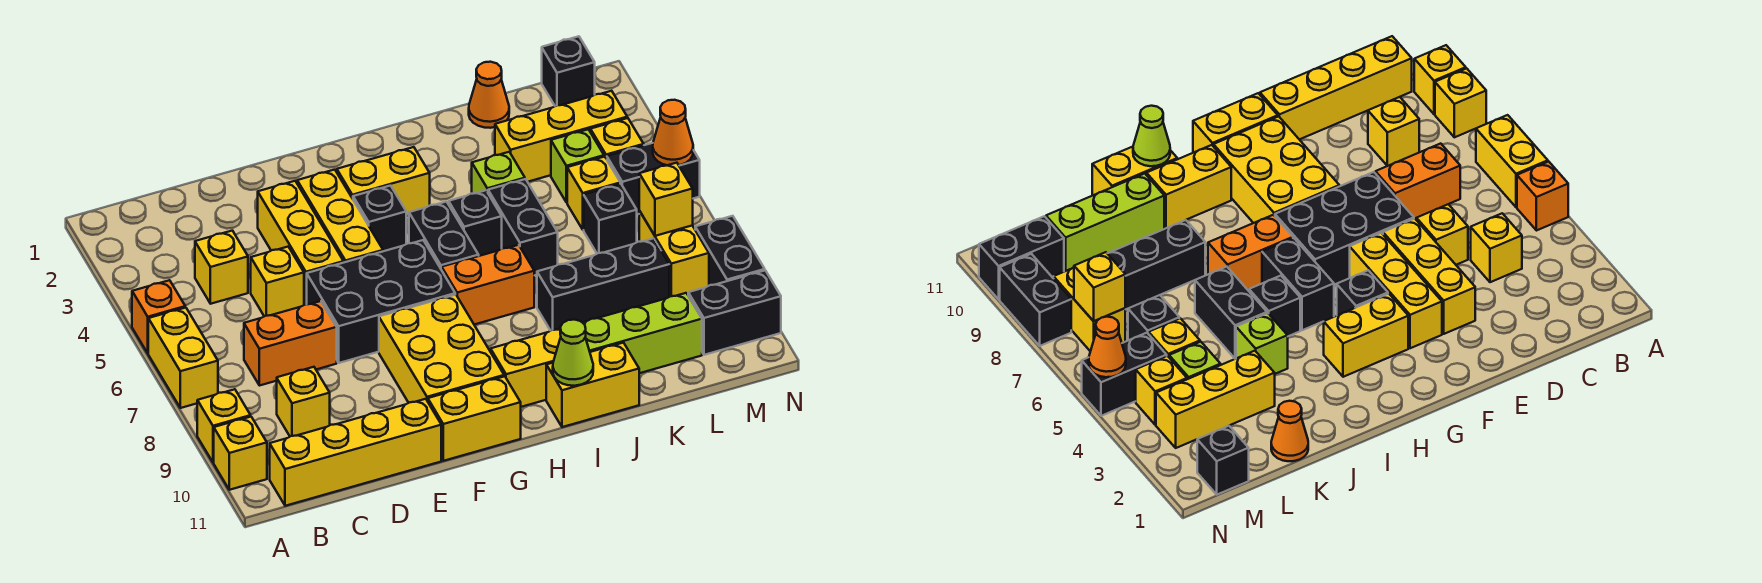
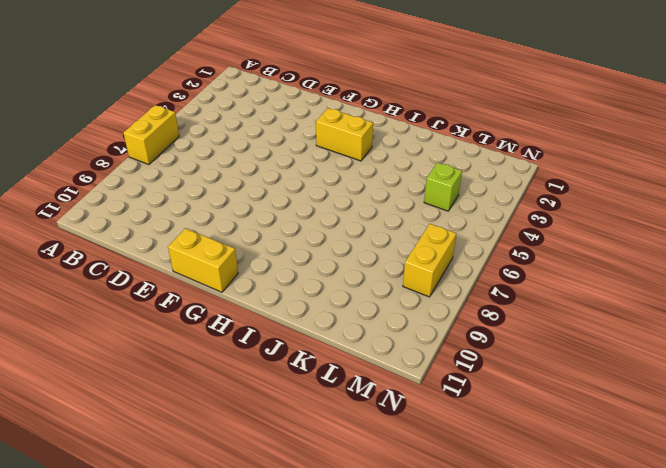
none -> orange brick A5 level 1
none -> yellow brick A9 level 1
none -> yellow brick A10 level 1
none -> yellow brick B11:E11 level 1

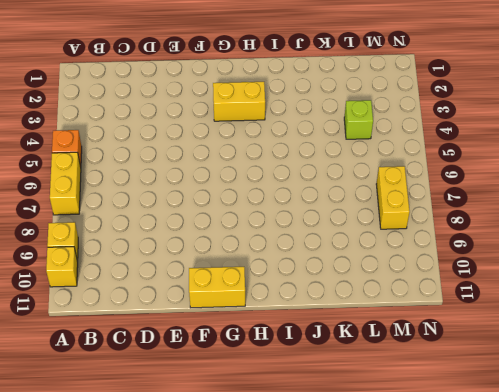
none -> yellow brick B11:E11 level 1
none -> yellow brick C4 level 1
none -> orange brick C7:D7 level 1
none -> yellow brick C9 level 1

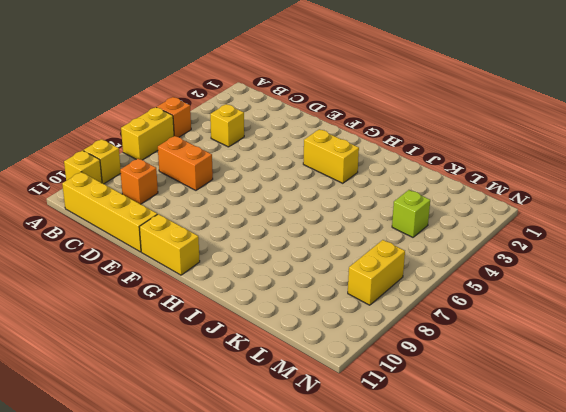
orange brick C9 level 1 -> yellow brick C9 level 1
none -> yellow brick D5 level 1
none -> yellow brick E3:E5 level 1
none -> black brick E6:G7 level 1
none -> yellow brick F3:F5 level 1

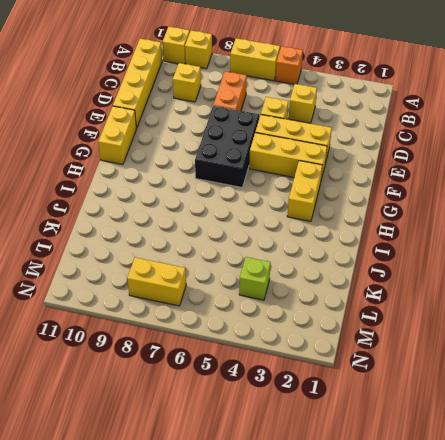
none -> yellow brick F8:G10 level 1
none -> black brick G4 level 1
none -> black brick H5:H6 level 1
none -> orange brick H7:I7 level 1

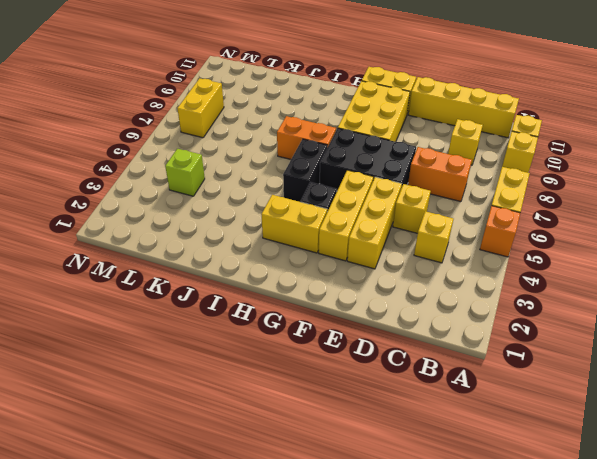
none -> yellow brick H10:I10 level 1
none -> black brick I5 level 1
none -> yellow brick I11:J11 level 1
none -> lime brick J4 level 1

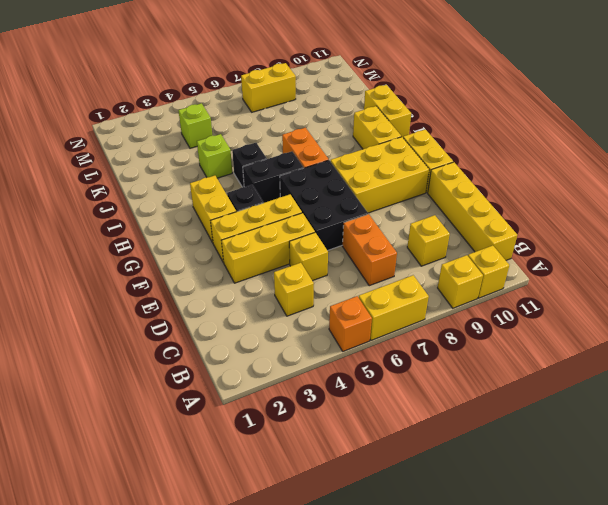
none -> black brick J5:J6 level 1
none -> black brick J8:L8 level 1
none -> lime brick J10:L10 level 1
none -> orange cone K1 level 1

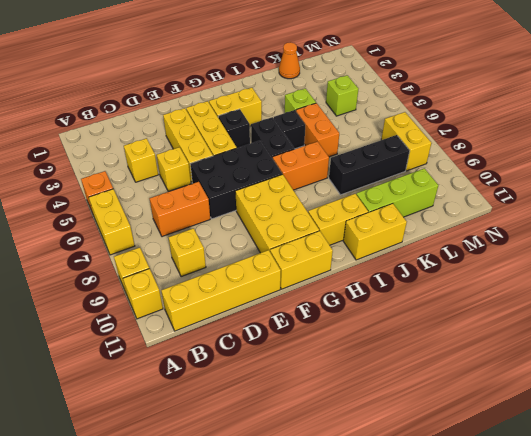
orange brick J5:J6 level 1 -> black brick J5:J6 level 1
none -> yellow brick K3:M3 level 1
none -> yellow brick L5 level 1
none -> black brick L6 level 1
none -> black brick M1 level 1

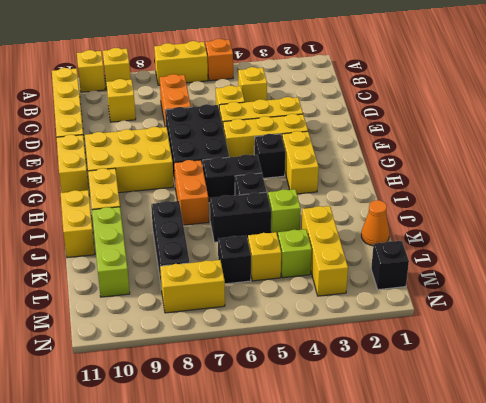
none -> yellow brick M4 level 1
none -> black brick M5:N5 level 1
none -> black brick M10:N10 level 1
none -> black brick N8:N9 level 1

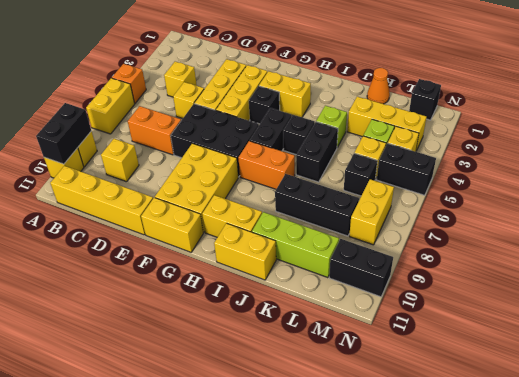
black brick A9:A10 level 2 -> black brick N8:N9 level 1
none -> lime cone I11 level 2
none -> yellow brick M7 level 2
none -> orange cone N5 level 2

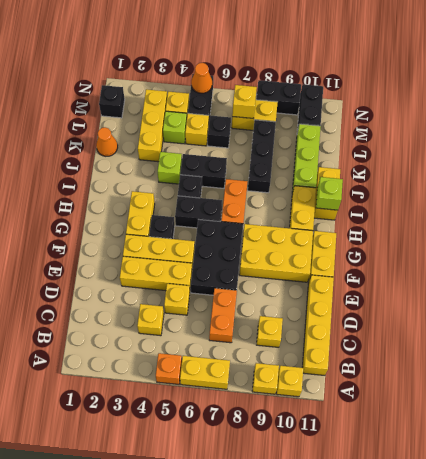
lime brick I11 level 2 -> lime cone I11 level 2

